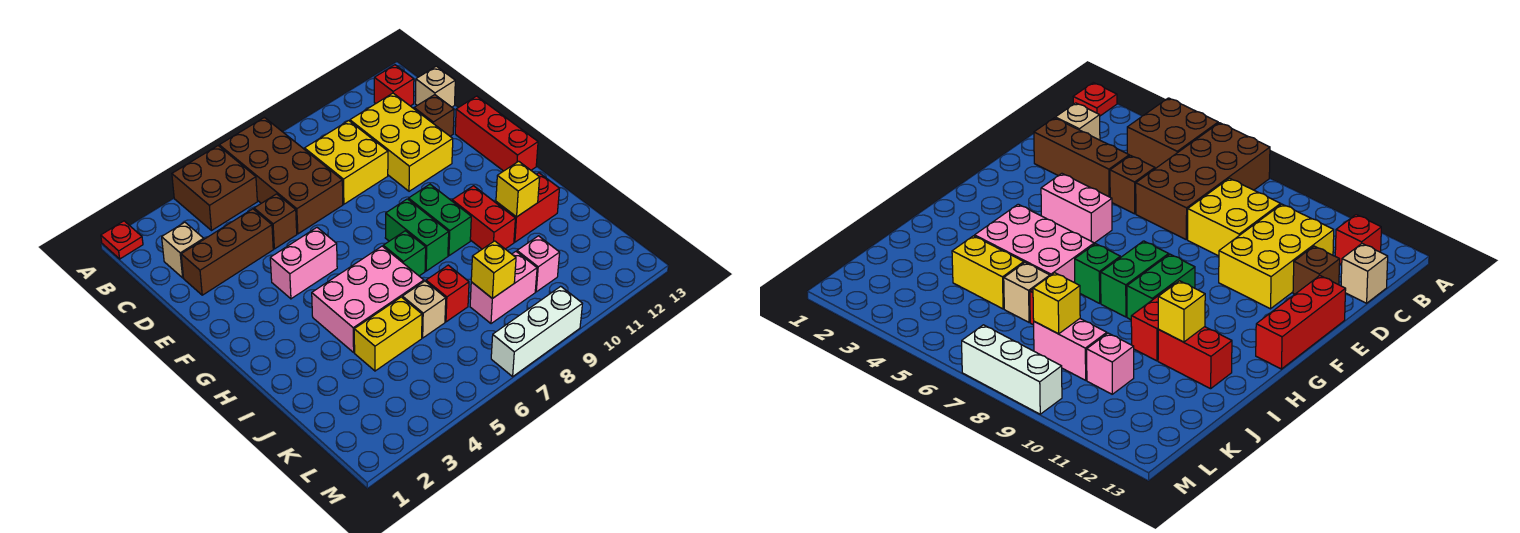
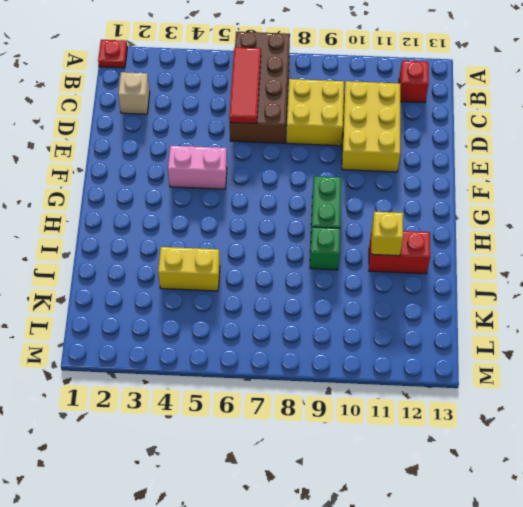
red tile B6:D6 level 2 -> none
green brick I9 level 1 -> green brick H7 level 1
none -> brown brick A4:B5 level 1
none -> tan brick C13 level 1
none -> brown brick D2:D4 level 1

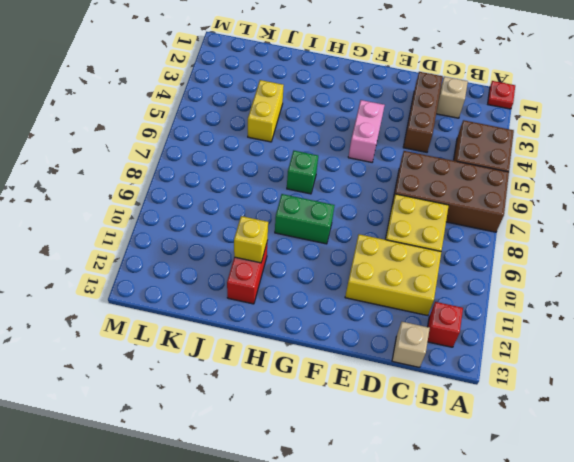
none -> brown brick D5 level 1
none -> brown brick D12 level 1
none -> red brick E13:G13 level 1

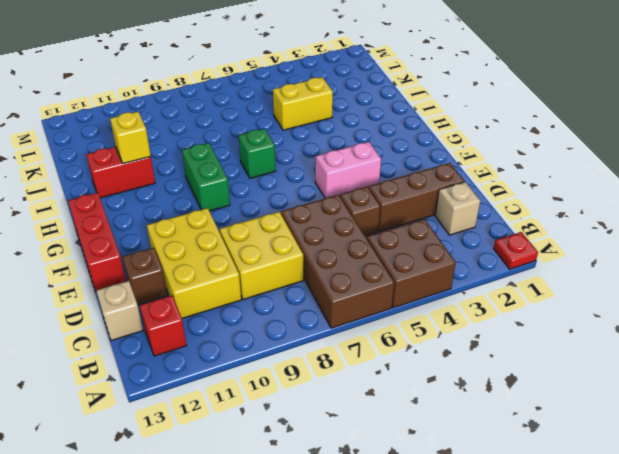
none -> green brick G8:H8 level 1
none -> pink brick H4:I6 level 1
none -> red brick H10:I10 level 1

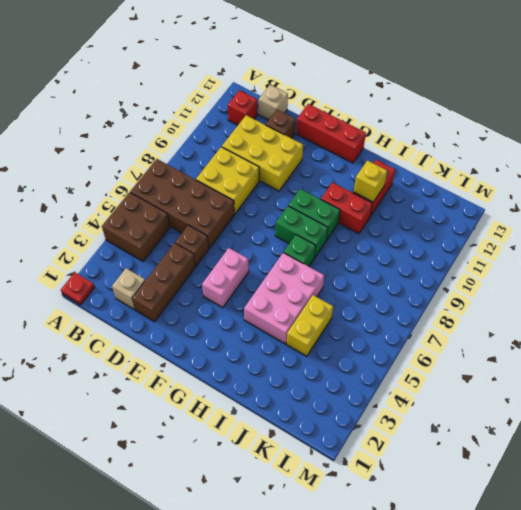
none -> tan brick J6 level 1
none -> red brick J7 level 1
none -> pink brick K8:K9 level 1

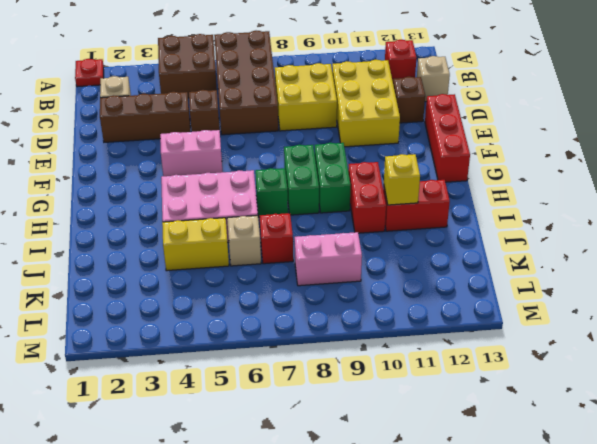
none -> pink brick K10 level 1
none -> white brick M7:M9 level 1
none -> yellow brick K8 level 2

